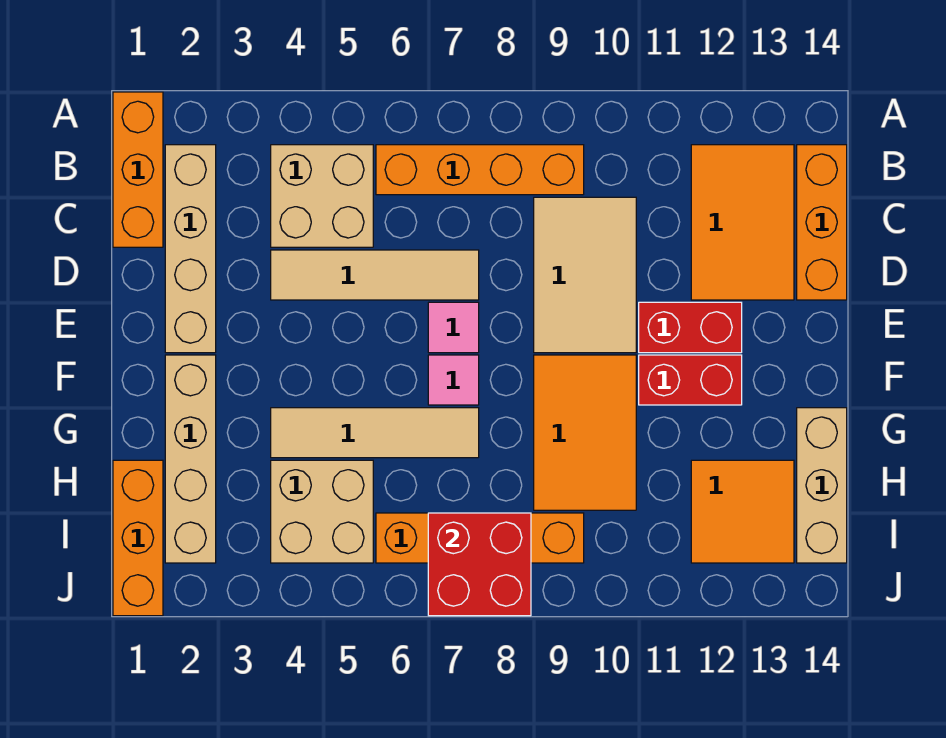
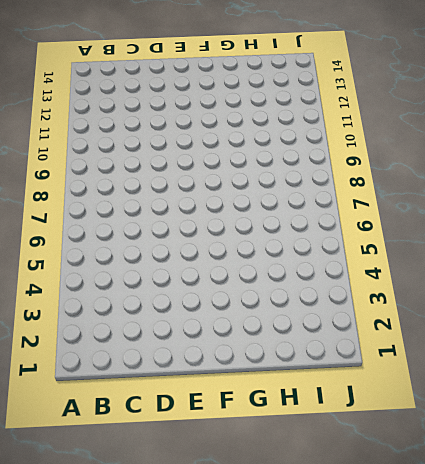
none -> orange brick A1:C1 level 1
none -> tan brick B2:E2 level 1
none -> tan brick B4:C5 level 1

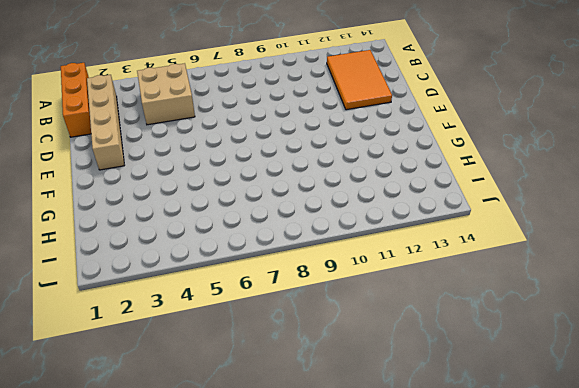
none -> orange brick B6:B9 level 1
none -> orange brick B14:D14 level 1
none -> tan tile C9:E10 level 1

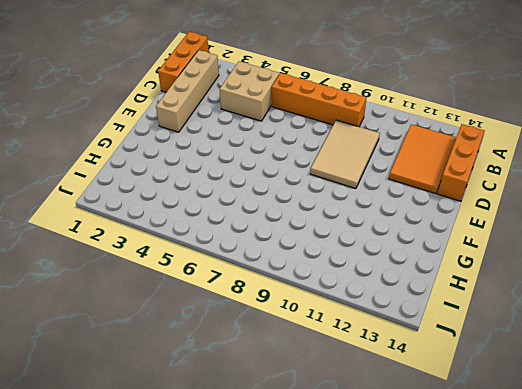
none -> tan tile D4:D7 level 1
none -> pink tile E7 level 1
none -> red brick E11:E12 level 1

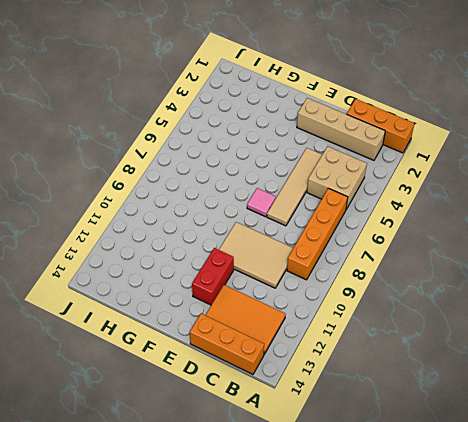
none -> tan brick F2:I2 level 1
none -> pink tile F7 level 1
none -> orange tile F9:H10 level 1

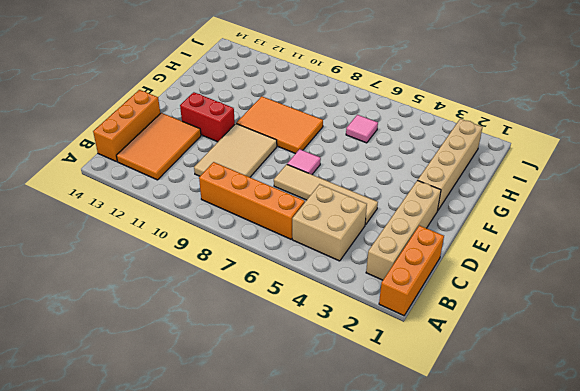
orange tile F8:G10 level 1 -> orange tile F9:H10 level 1
pink tile H6 level 1 -> pink tile F7 level 1
none -> red brick F11:F12 level 1
none -> tan tile G4:G7 level 1
none -> tan brick G14:I14 level 1

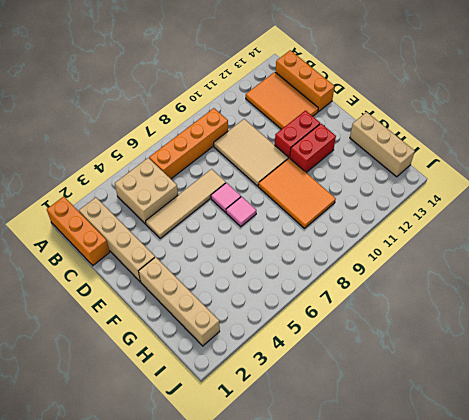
none -> tan tile G4:G7 level 1
none -> orange brick H1:J1 level 1
none -> tan brick H4:I5 level 1

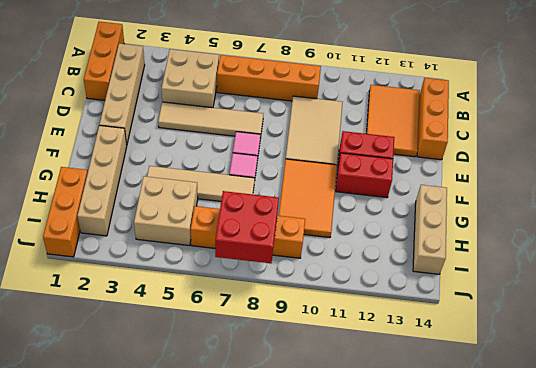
none -> orange tile H12:I13 level 1

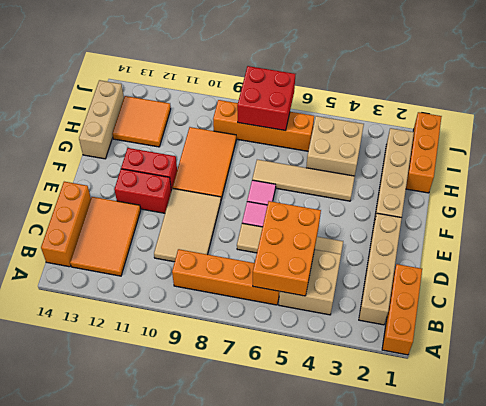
orange brick B5:D6 level 2 -> none

